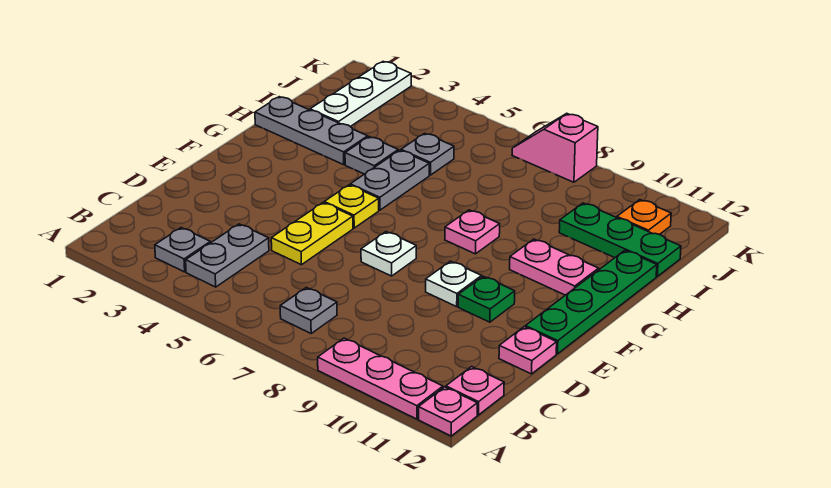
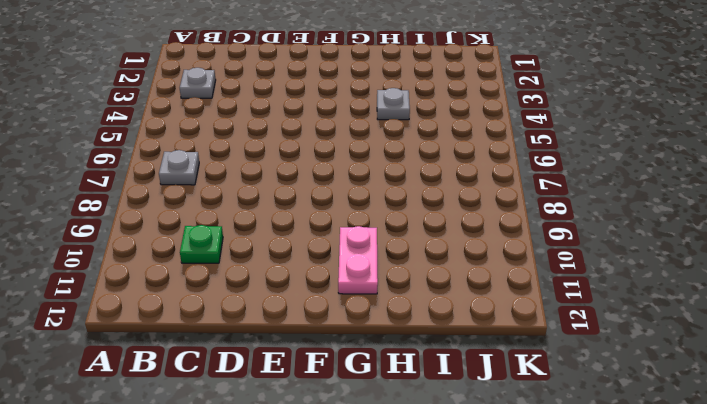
green plate C10 level 1 -> green plate E10 level 1
none -> pink plate A9:A11 level 1
none -> pink plate A12 level 1
none -> grey plate B4:C4 level 1

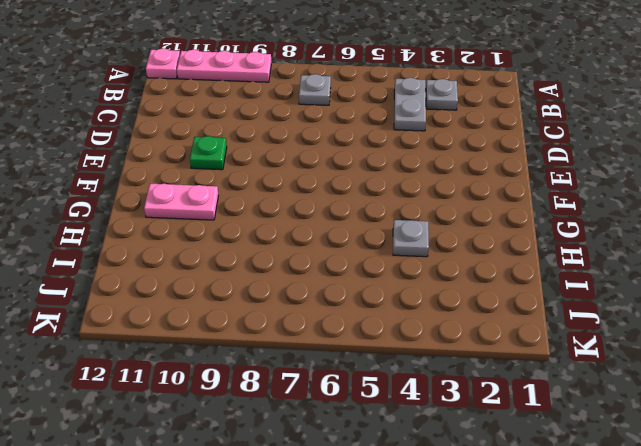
none -> pink plate B12 level 1
none -> yellow plate D5:E5 level 1
none -> pink plate D12 level 1

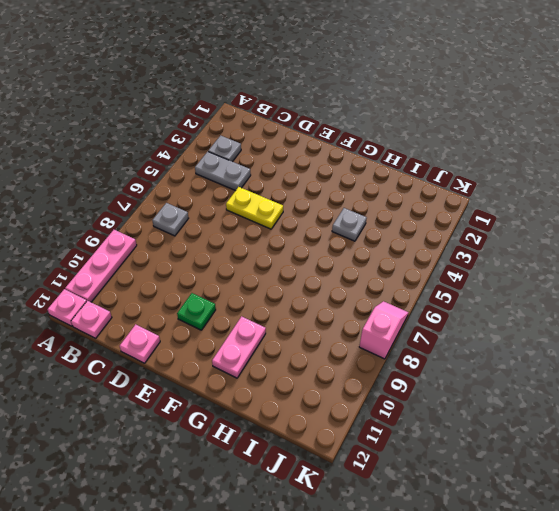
none -> white plate E7 level 1
none -> white plate E9 level 1
none -> green plate E12:H12 level 1

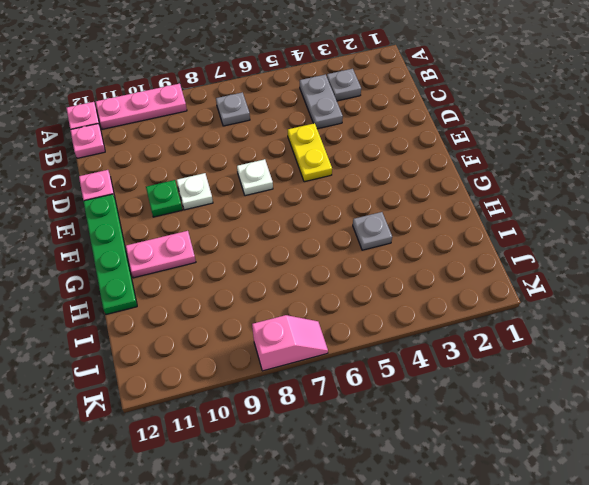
none -> yellow plate F5 level 1
none -> grey plate G5:H5 level 1
none -> pink plate G8 level 1

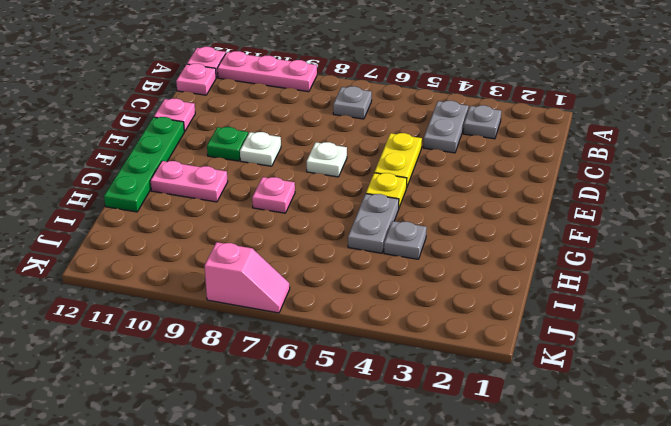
none -> grey plate H1:H3 level 1
none -> white plate I2:K2 level 1
none -> grey plate I5 level 1

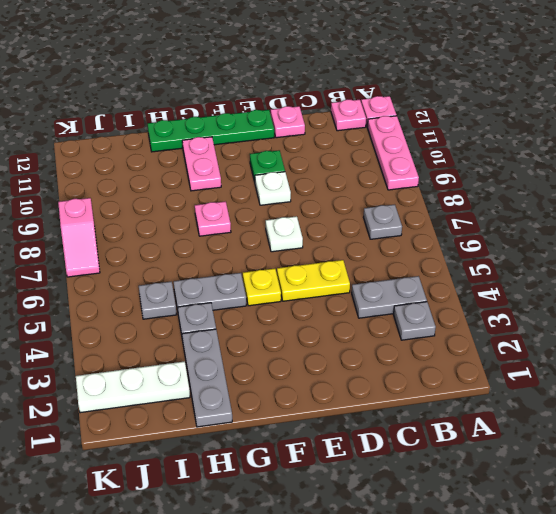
none -> green plate I10:I12 level 1
none -> orange plate J11 level 1

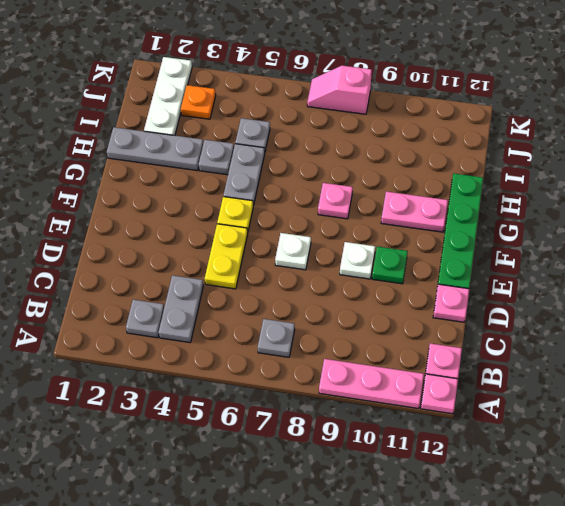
orange plate J3 level 1 -> orange plate J11 level 1
none -> green plate I10:I12 level 1

